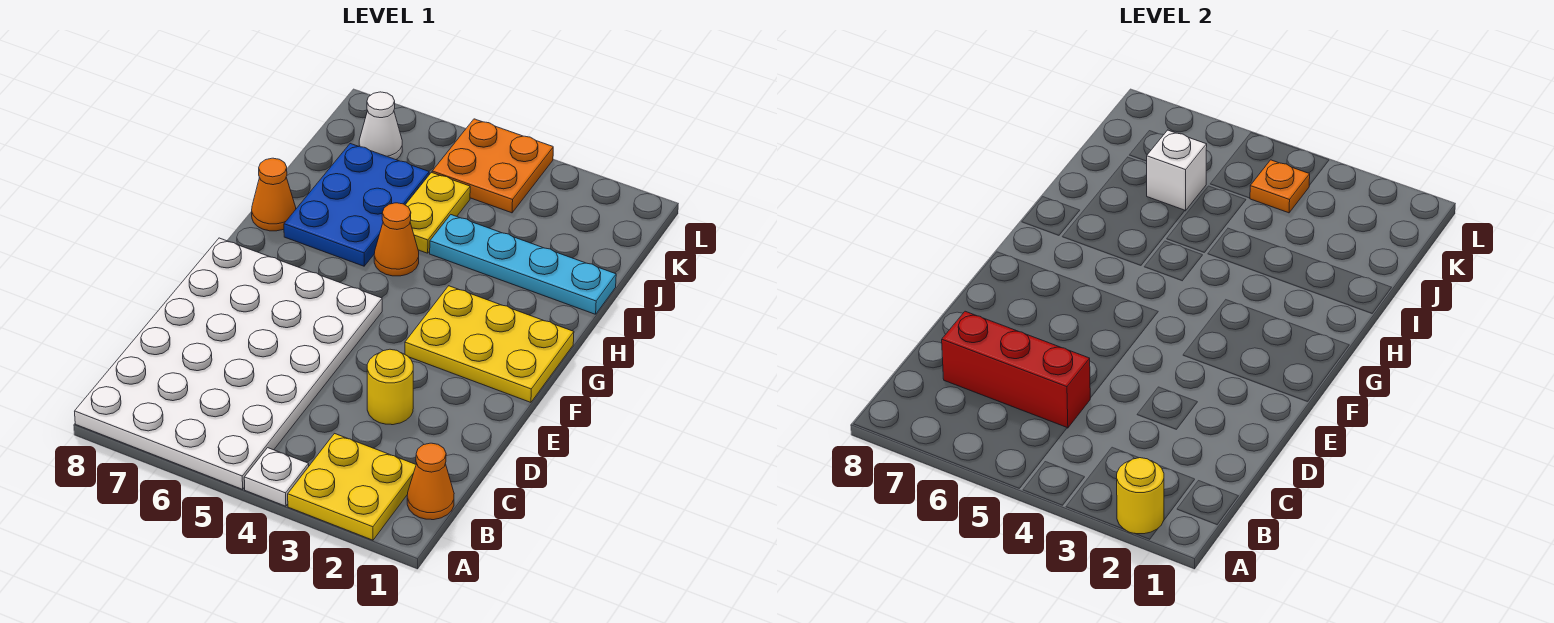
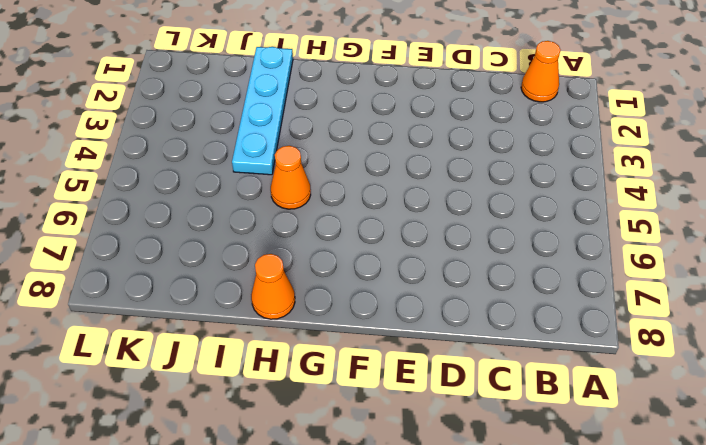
none -> yellow plate A2:B3 level 1
none -> white plate A4 level 1
none -> white plate A5:F8 level 1

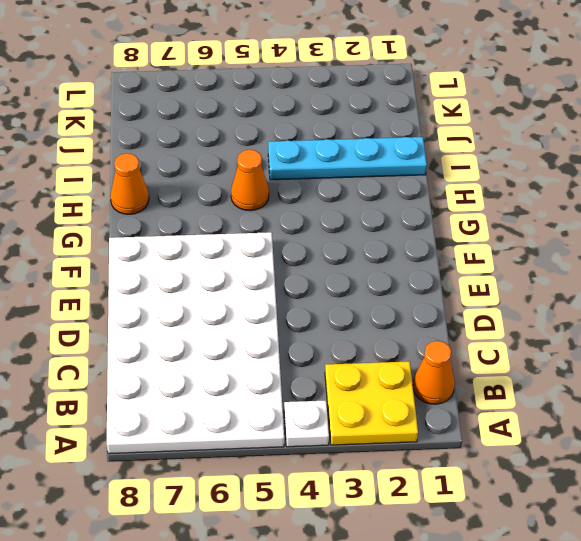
none -> yellow round brick D3 level 1
none -> yellow plate F1:G3 level 1
none -> blue plate H6:J7 level 1

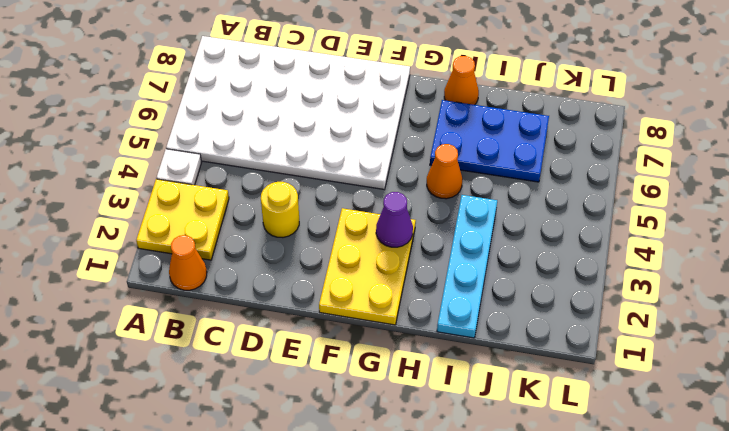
purple cone G3 level 2 -> none
none -> yellow plate I5:J5 level 1
none -> orange plate K4:L5 level 1
none -> white cone K7 level 1

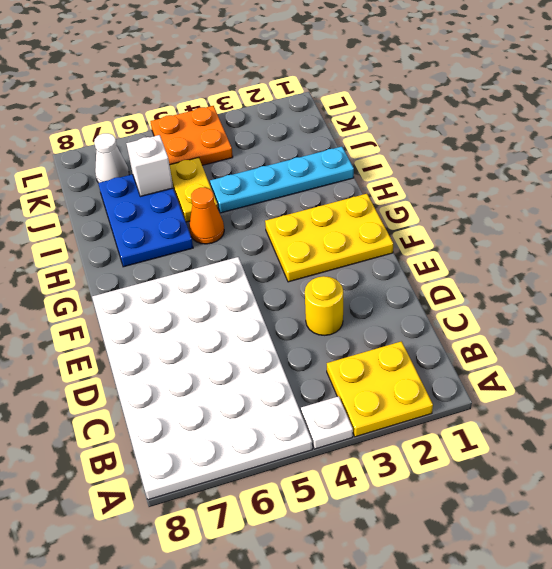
none -> orange cone B1 level 1
none -> orange cone H8 level 1
none -> yellow round brick A2 level 2

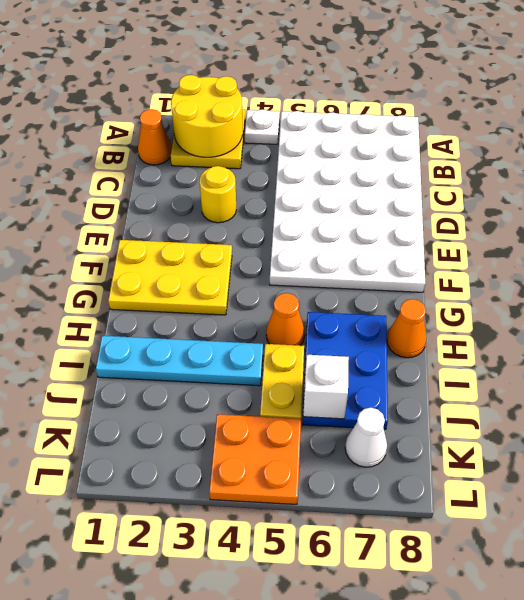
yellow round brick A2:B3 level 2 -> yellow round brick A2 level 2
none -> red brick C5:C7 level 2
none -> orange plate K4 level 2

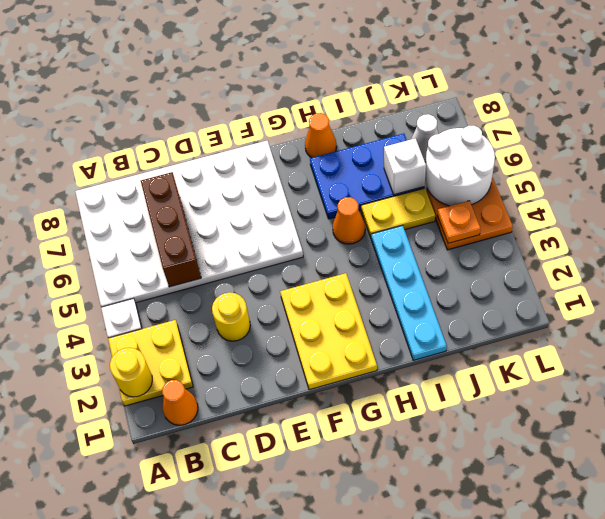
brown brick C5:C7 level 2 -> red brick C5:C7 level 2
white round brick K5:L6 level 2 -> none

